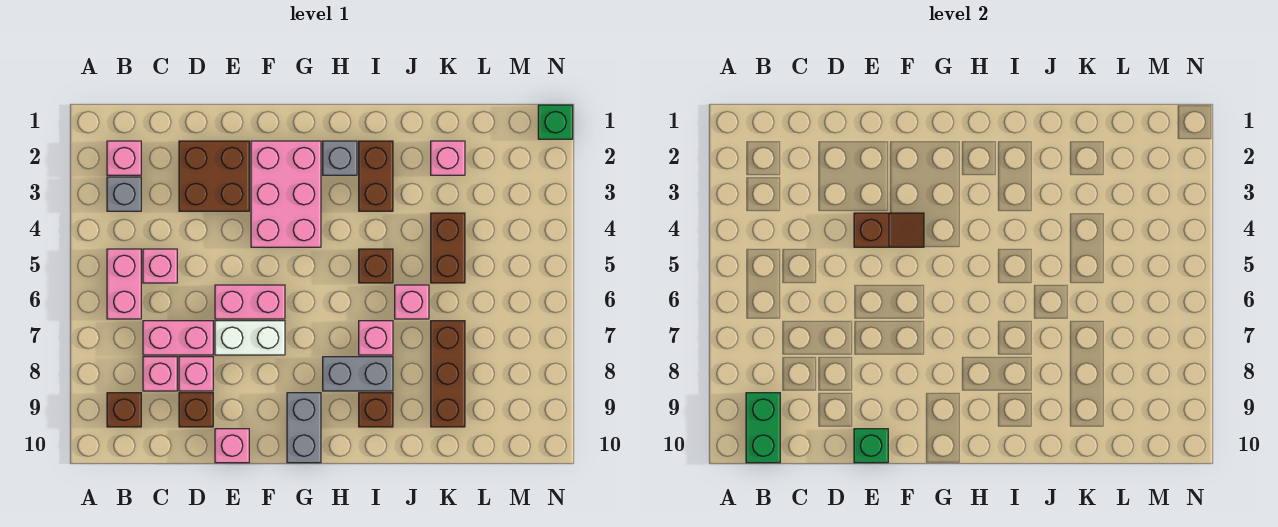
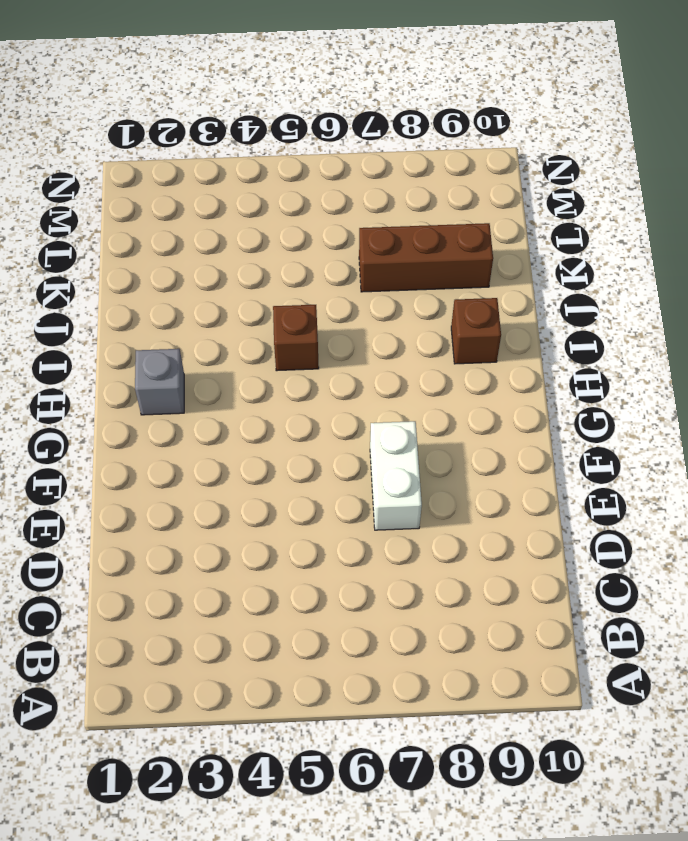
none -> pink brick B2 level 1
none -> grey brick B3 level 1
none -> pink brick B5:B6 level 1

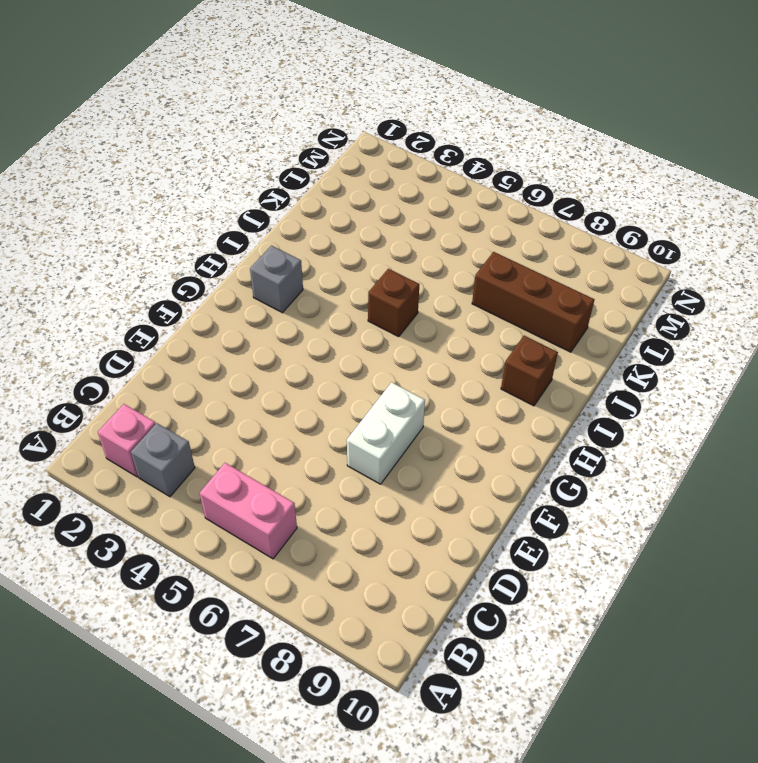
none -> brown brick B9 level 1
none -> pink brick C5 level 1
none -> pink brick C7:D7 level 1

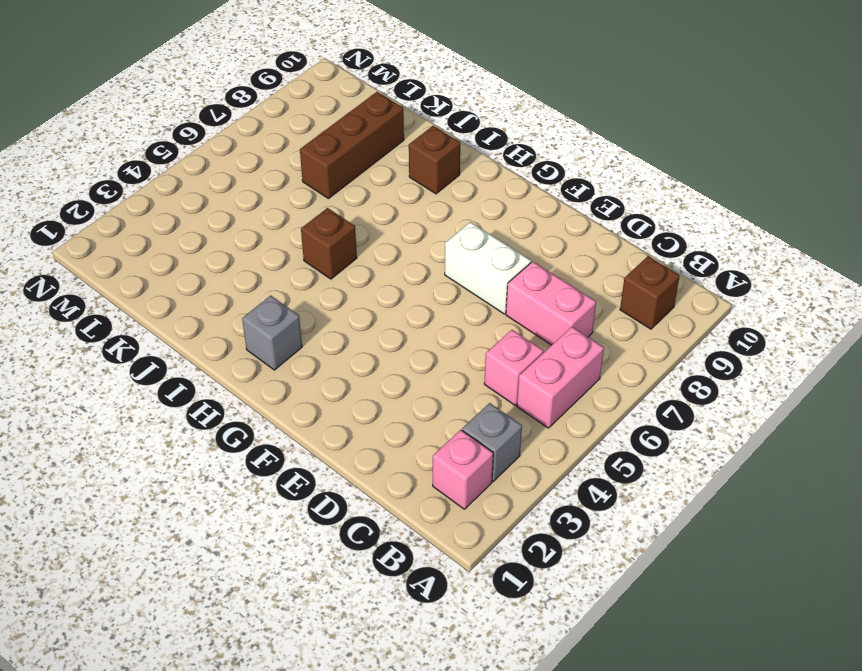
none -> pink brick C8 level 1
none -> brown brick D2:E3 level 1
none -> pink brick D8 level 1

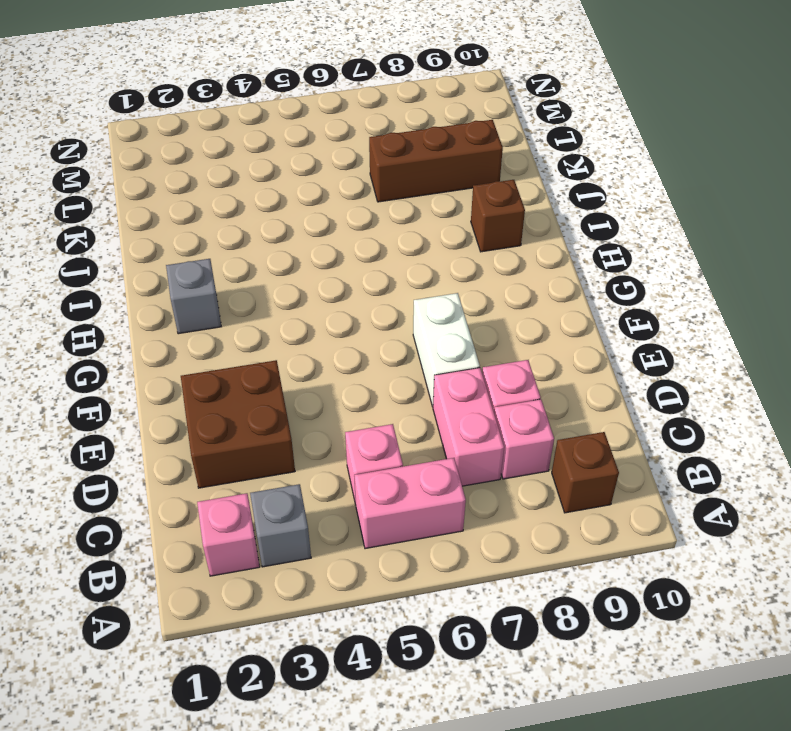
none -> brown brick D9 level 1
none -> pink brick E6:F6 level 1
none -> pink brick E10 level 1

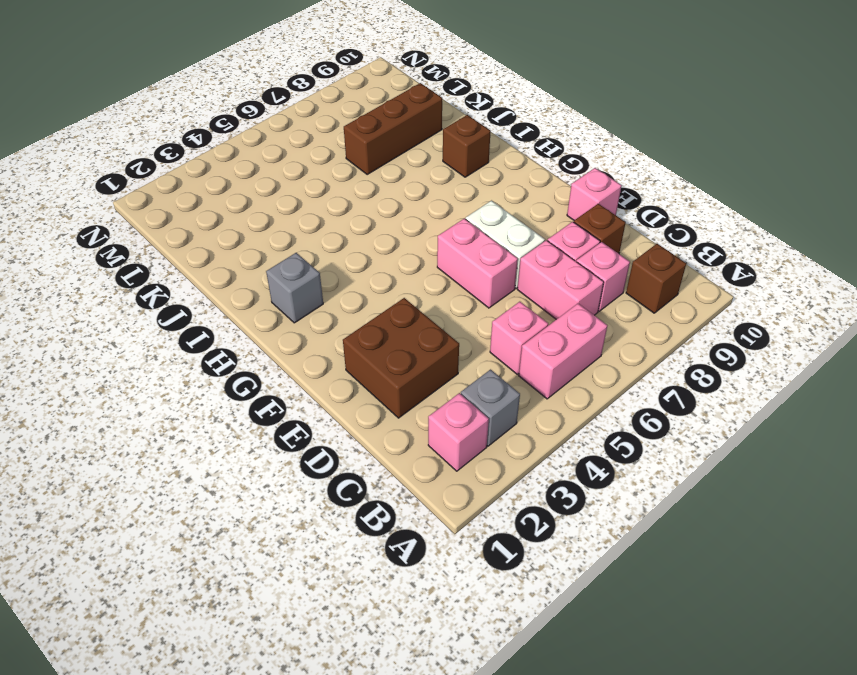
none -> pink brick F2:G4 level 1
none -> grey brick G9:G10 level 1
none -> grey brick H8:I8 level 1

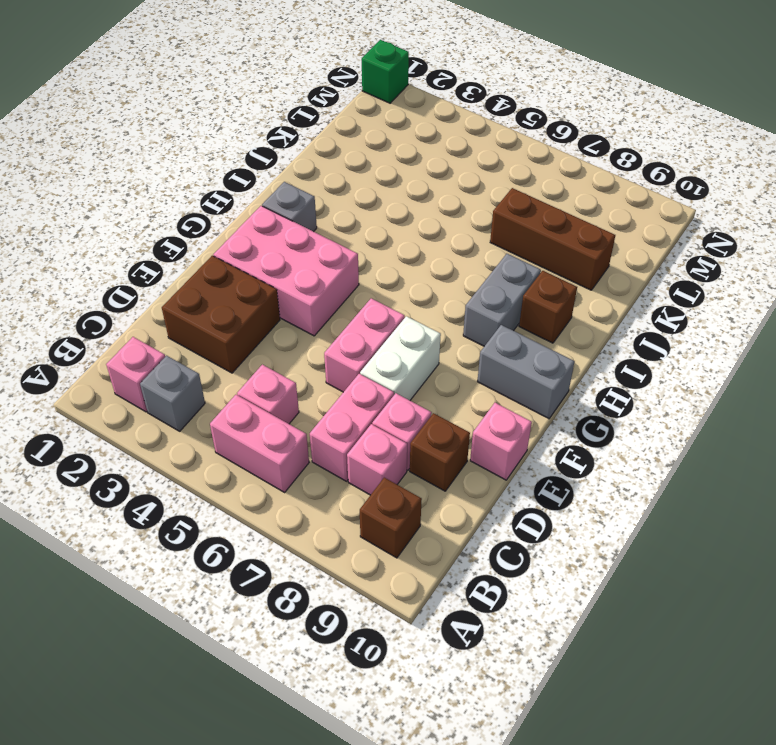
none -> brown brick I2:I3 level 1
none -> brown brick I5 level 1
none -> pink brick I7 level 1

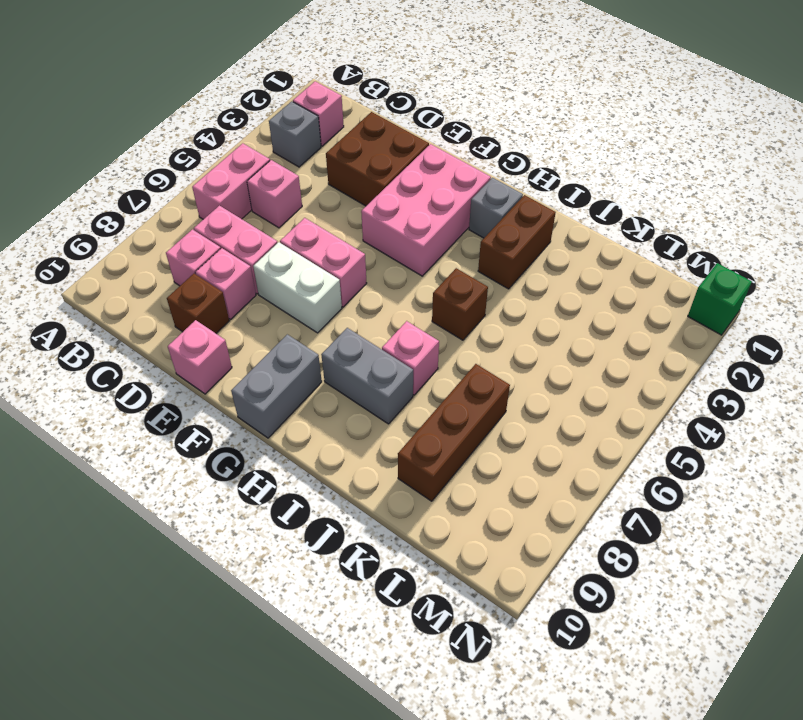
none -> brown brick B9 level 1
none -> brown brick I9 level 1
none -> pink brick J6 level 1

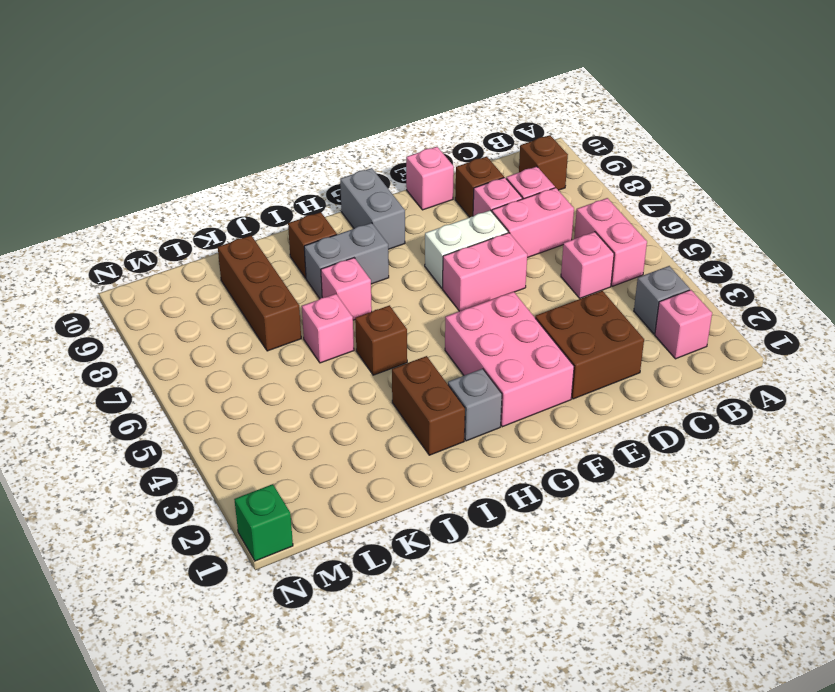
none -> pink brick K2 level 1
none -> brown brick K4:K5 level 1
none -> green brick B9:B10 level 2

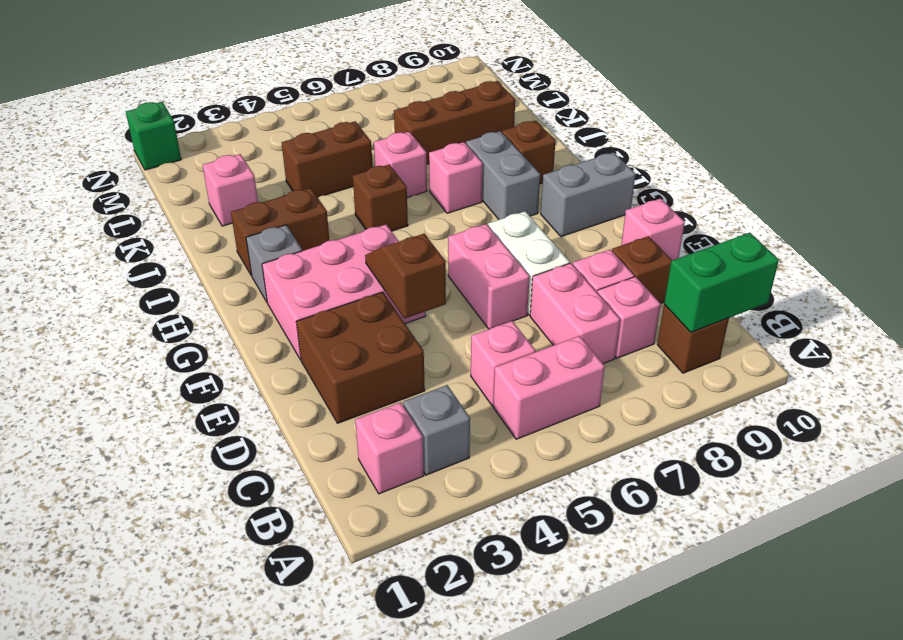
none -> green brick E10 level 2

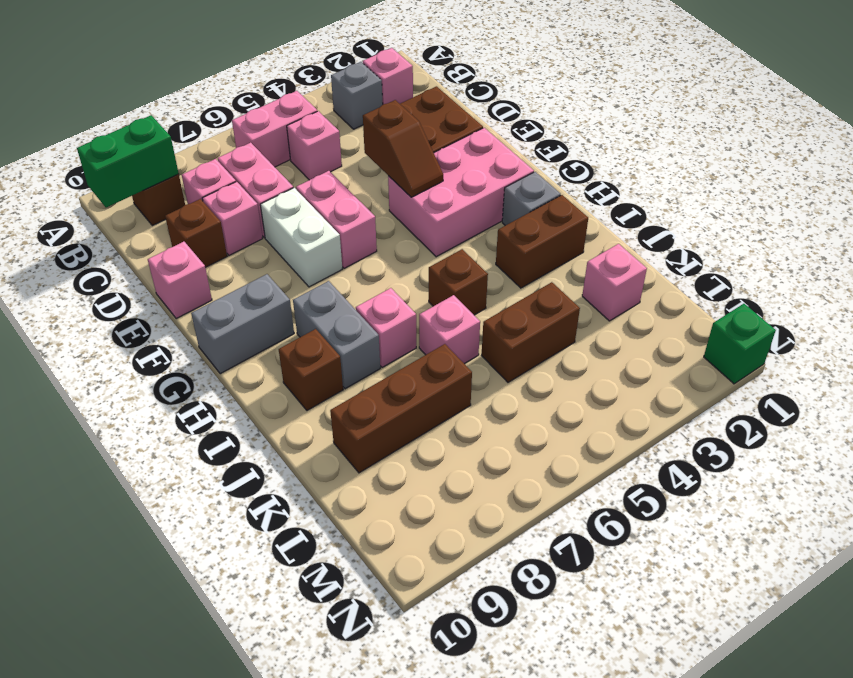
none -> green brick E10 level 2

